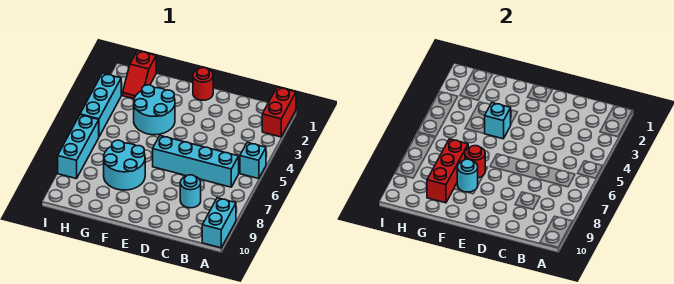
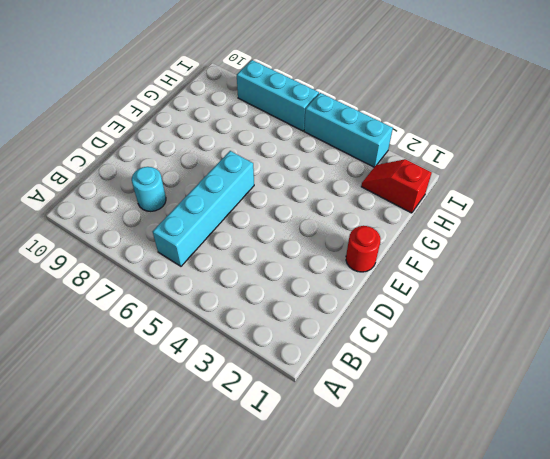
none -> red brick A1:A2 level 1
none -> cyan brick A5 level 1
none -> cyan brick A9:A10 level 1

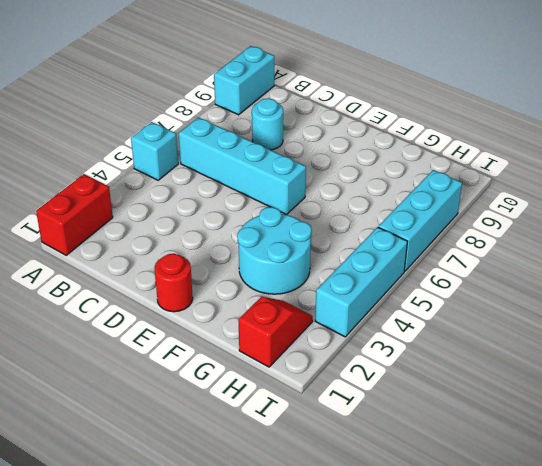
none -> cyan round brick F7:G8 level 1
none -> cyan brick F4 level 2
none -> red round brick F7 level 2

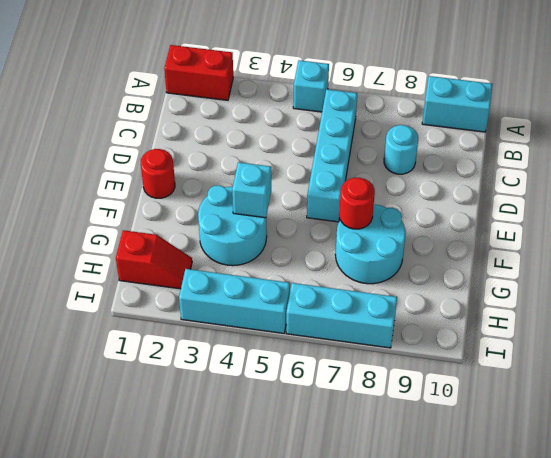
none -> cyan round brick F8 level 2
none -> red brick G7:G9 level 2

